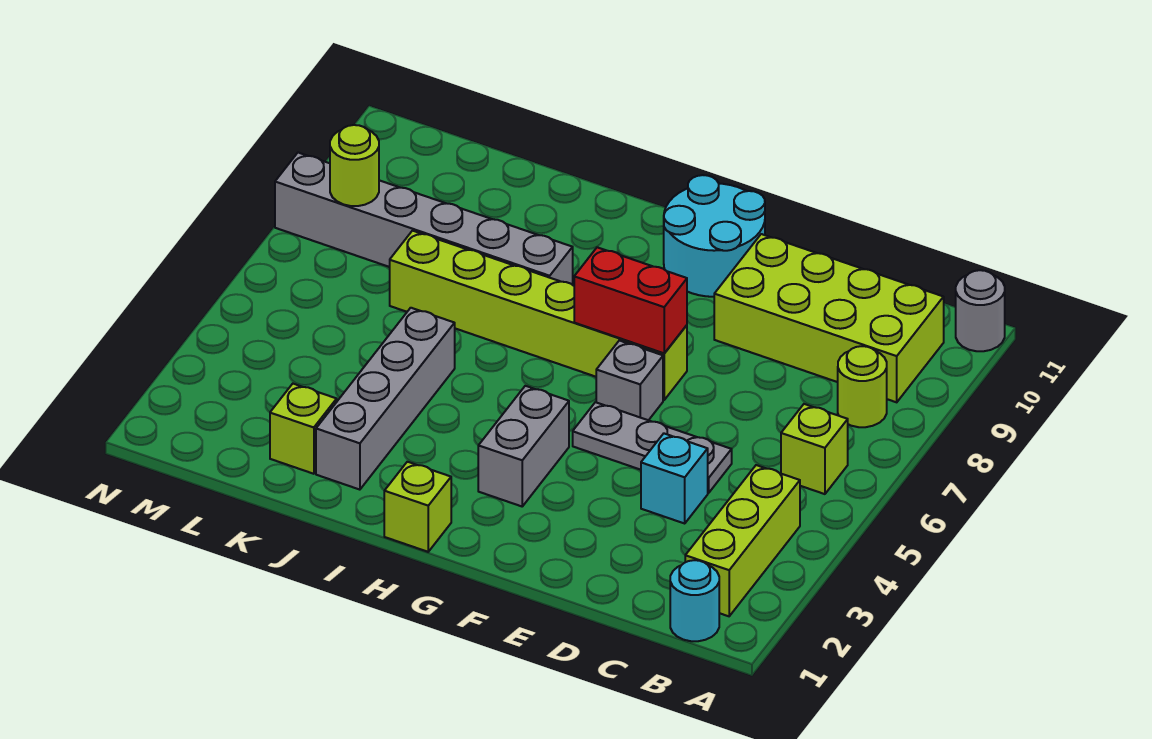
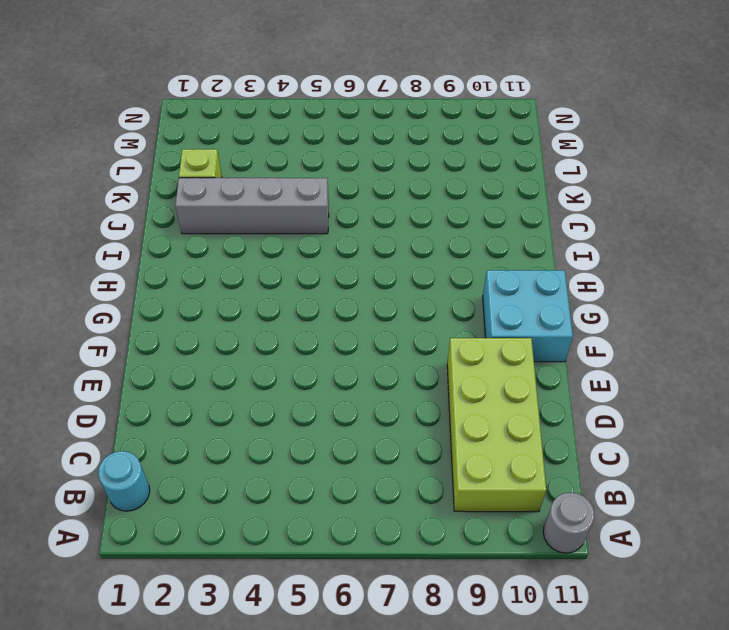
cyan brick F10:G11 level 1 -> cyan round brick F10:G11 level 1
none -> lime brick B2:B4 level 1
none -> lime brick B6 level 1
none -> lime round brick B8 level 1

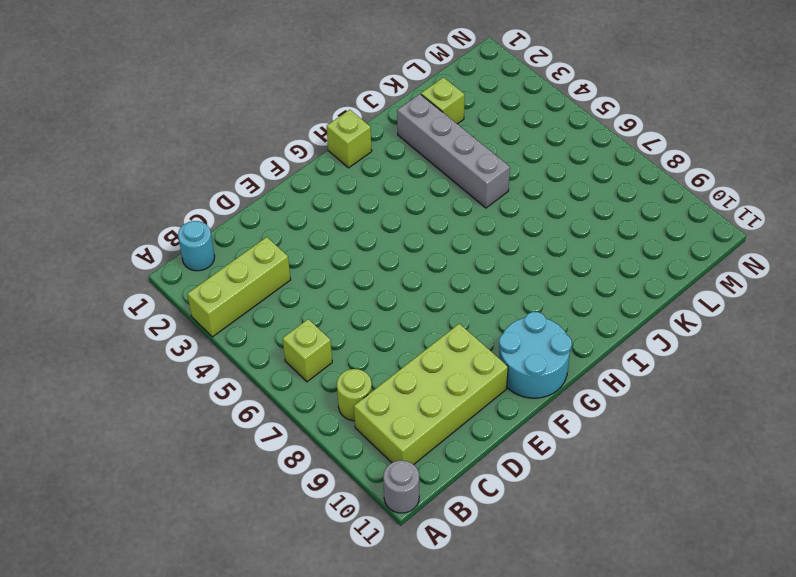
lime brick A3:C3 level 1 -> lime brick B2:B4 level 1
none -> cyan brick D4 level 1
none -> grey plate D5:F5 level 1
none -> grey brick F6 level 1

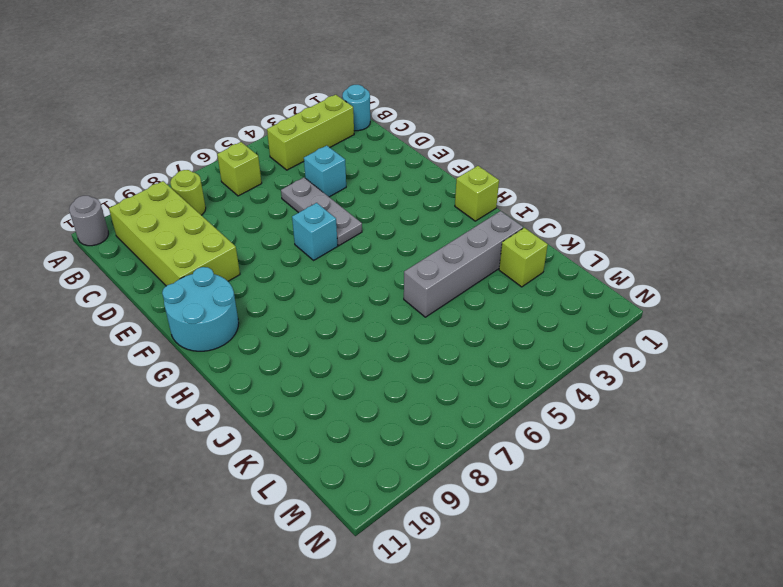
cyan brick F6 level 1 -> grey brick F6 level 1
none -> lime brick F7:K7 level 1
none -> grey brick G3:G4 level 1
none -> grey brick I8:N8 level 1

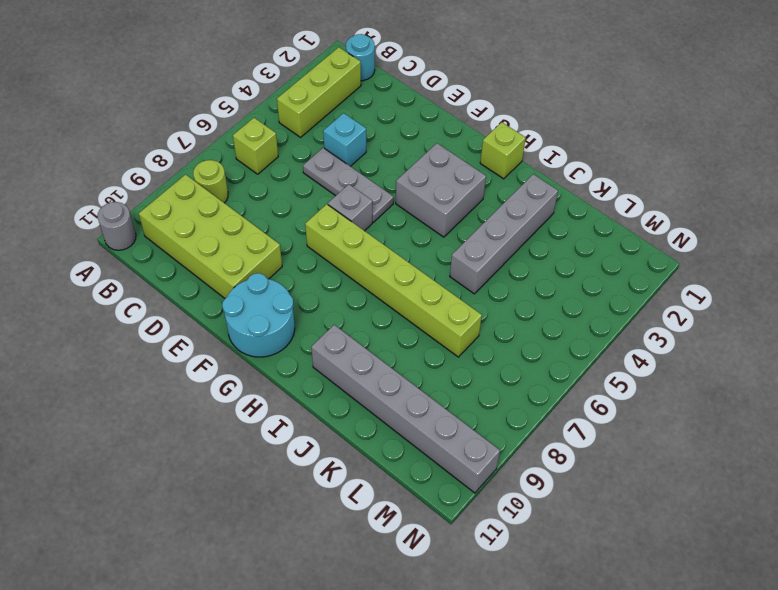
grey brick G3:H4 level 1 -> grey brick G3:G4 level 1
grey brick I10:N10 level 1 -> grey brick I8:N8 level 1
none -> lime brick K2 level 1
none -> red brick F7:G7 level 2
none -> lime round brick M8 level 2

